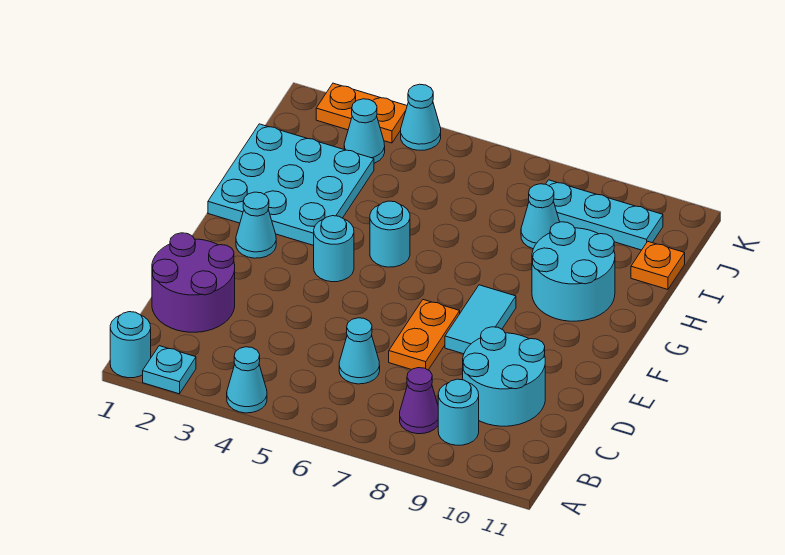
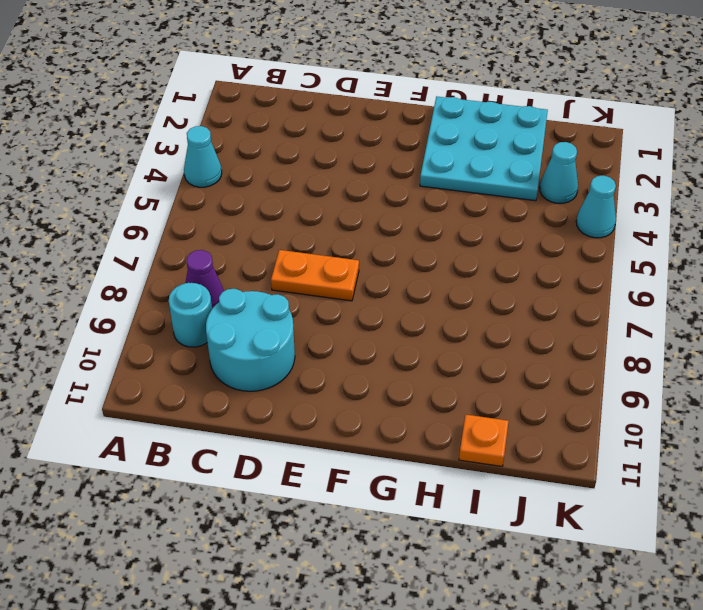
none -> cyan round brick A1 level 1
none -> cyan plate A2 level 1
none -> purple round brick C1:D2 level 1

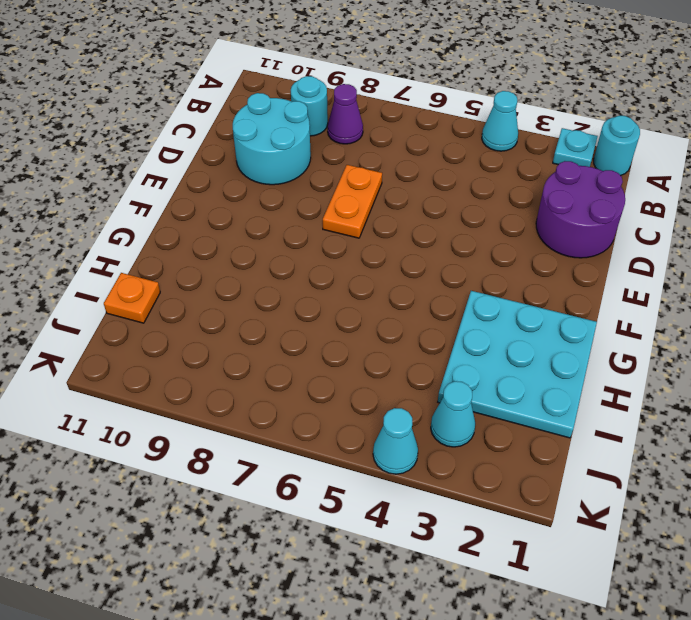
none -> cyan cone C6 level 1
none -> cyan tile E8:F8 level 1
none -> cyan cone F2 level 1

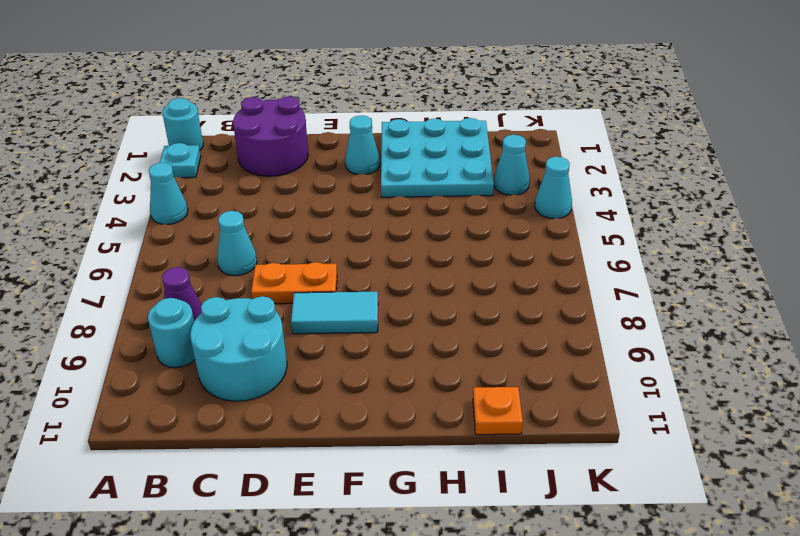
none -> cyan round brick F4 level 1
none -> cyan round brick G5 level 1
none -> cyan round brick G9:H10 level 1

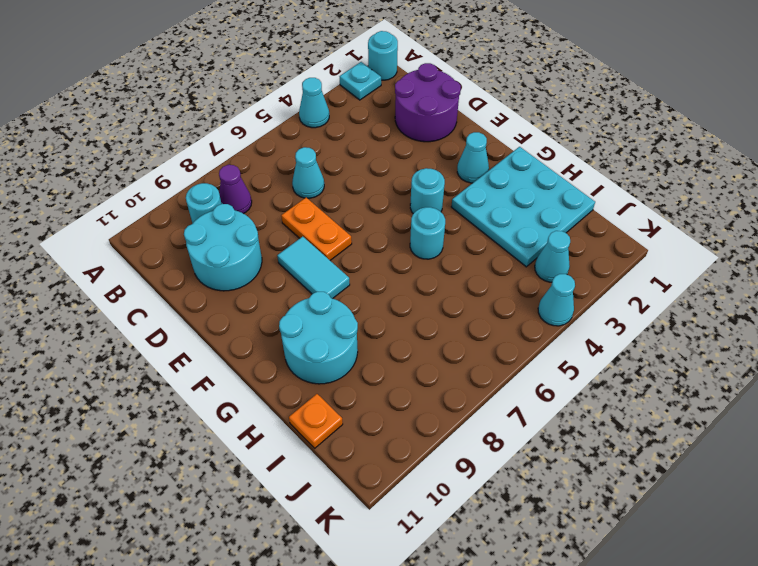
none -> cyan cone I8 level 1
none -> cyan plate J8:J10 level 1
none -> orange plate K2:K3 level 1

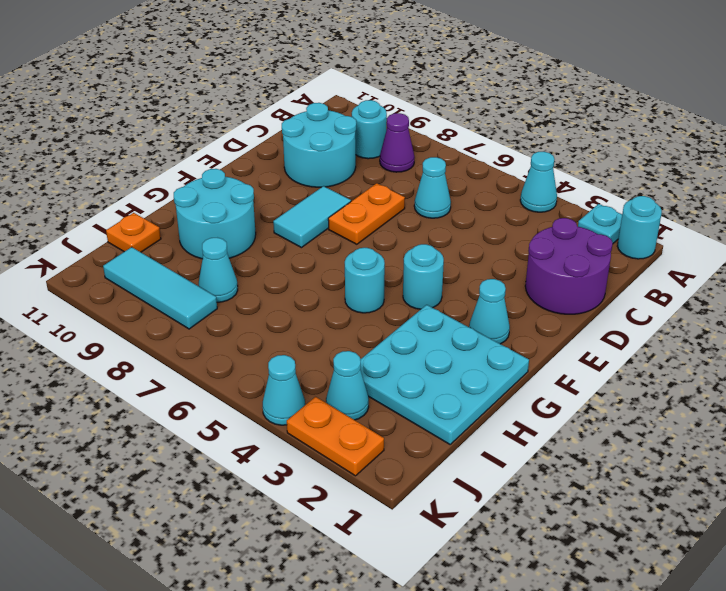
cyan tile J8:J10 level 1 -> cyan plate J8:J10 level 1

